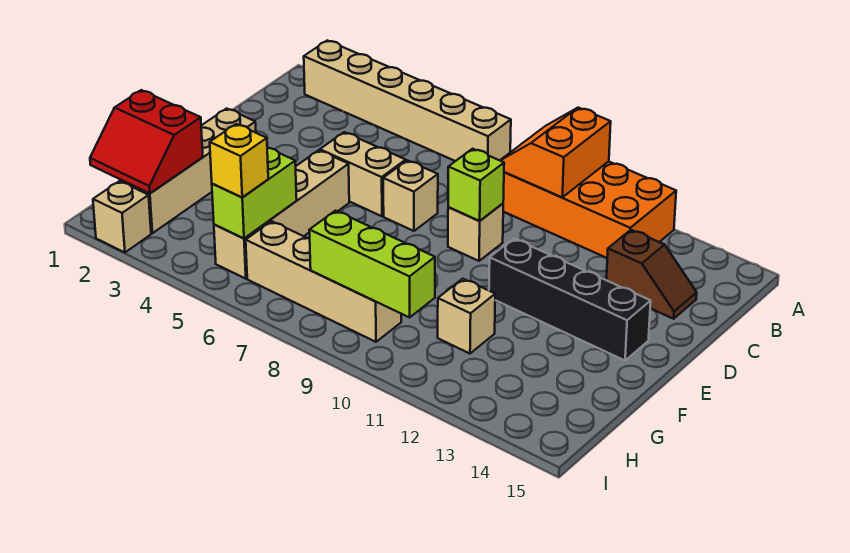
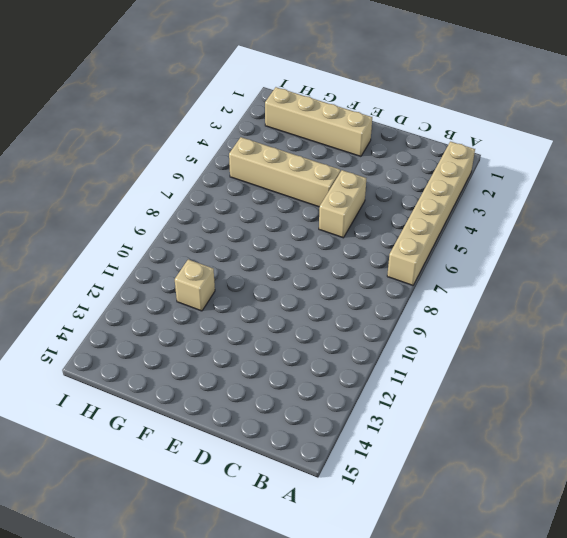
none -> orange brick A9:B12 level 1
none -> brown slope C13:C14 level 1 top 13
none -> tan brick D7 level 1

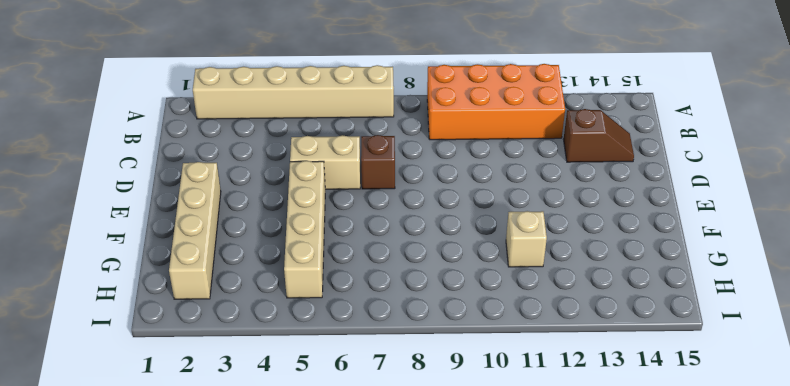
brown brick D7 level 1 -> tan brick D7 level 1
none -> tan brick D9 level 1
none -> black brick E11:E14 level 1
none -> tan brick H6:H9 level 1

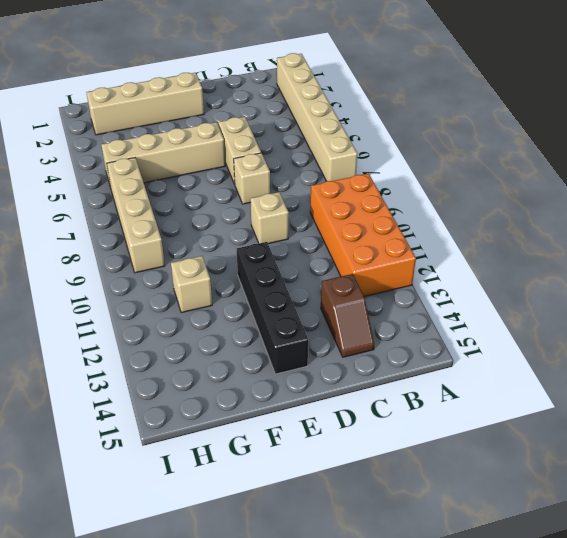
none -> tan brick I2 level 1
none -> orange slope A9:B10 level 2 top 10
none -> lime brick D9 level 2

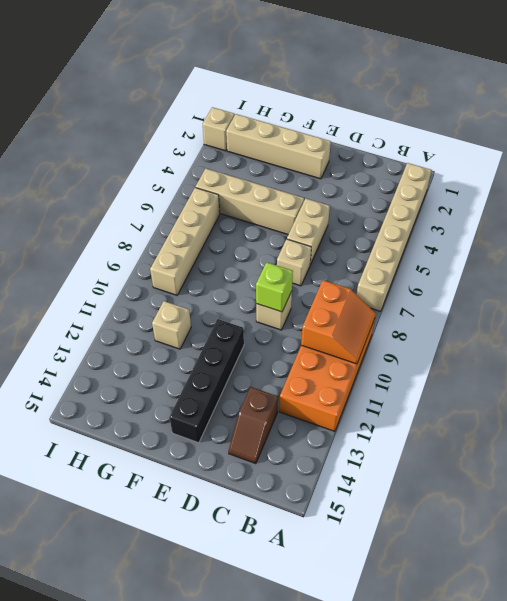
orange slope A9:B10 level 2 top B -> orange slope A9:B10 level 2 top 10
none -> red slope G1:H2 level 2 top G
none -> lime brick G5:H5 level 2
none -> lime brick H8:H10 level 2

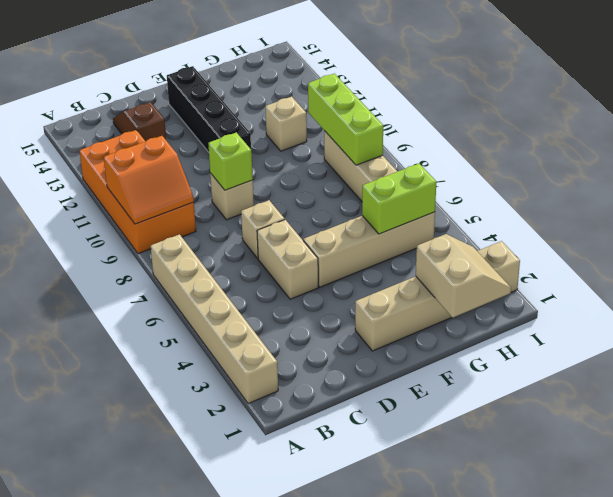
tan slope G1:H2 level 2 top G -> red slope G1:H2 level 2 top G
none -> yellow brick H5 level 3

